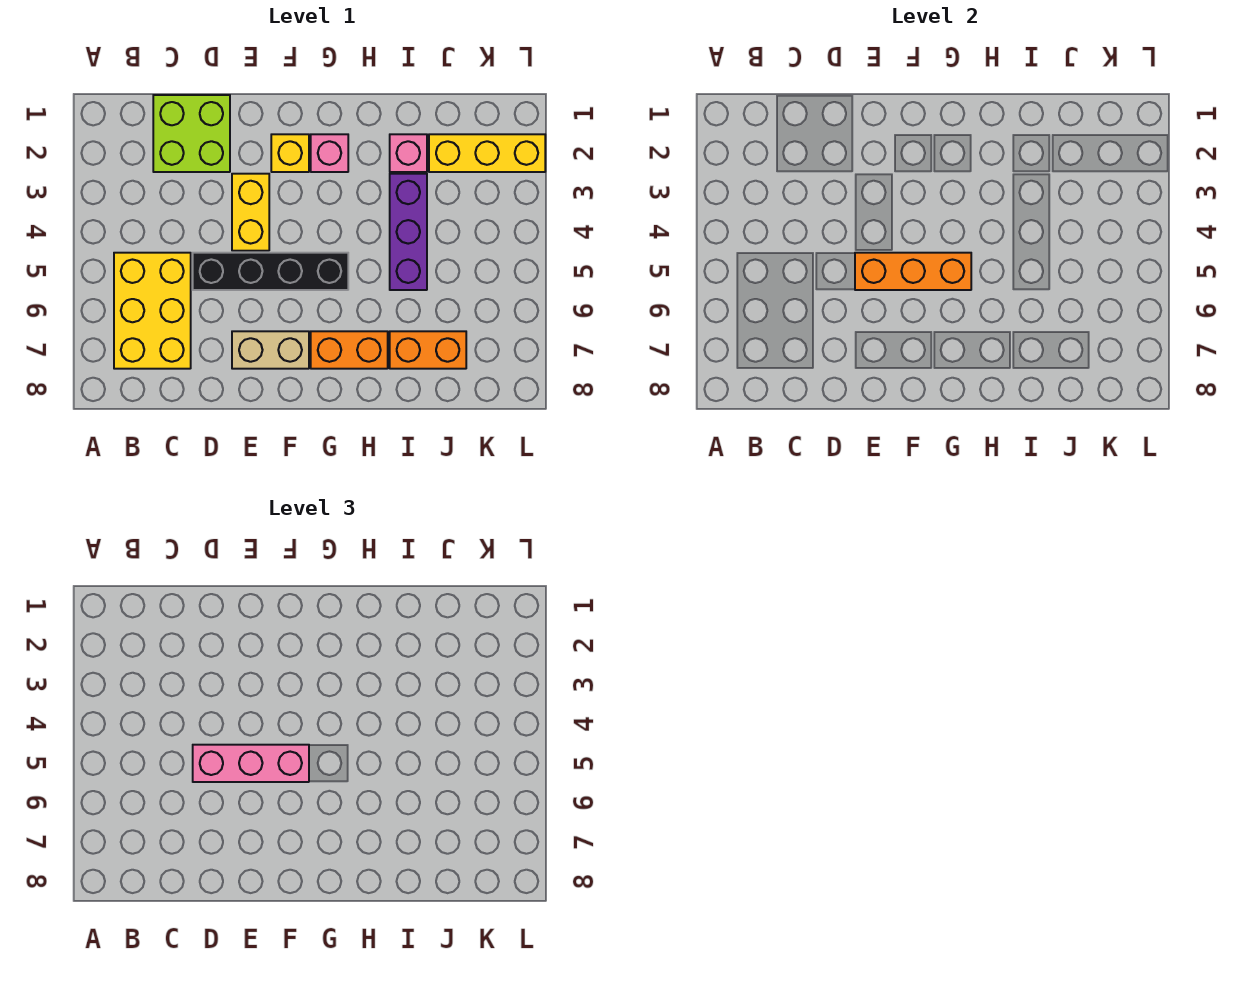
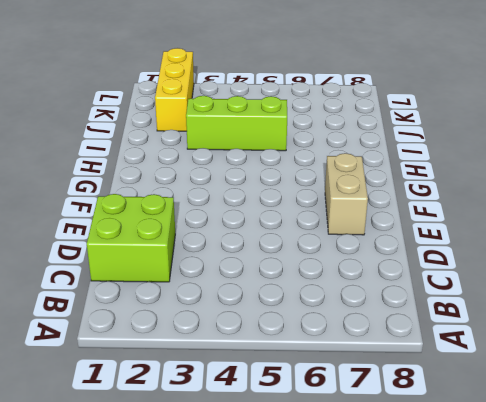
lime brick I3:I5 level 1 -> purple brick I3:I5 level 1
none -> yellow brick B5:C7 level 1
none -> black brick D5:G5 level 1
none -> yellow brick E3:E4 level 1

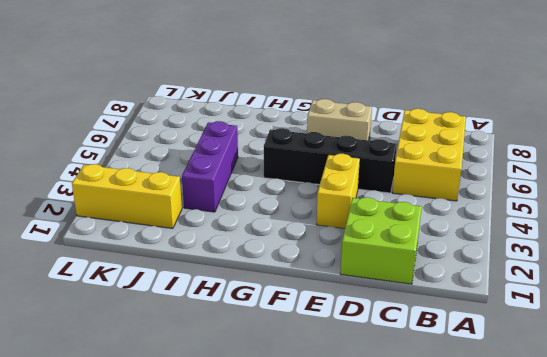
none -> yellow brick F2 level 1
none -> pink brick G2 level 1
none -> orange brick G7:H7 level 1

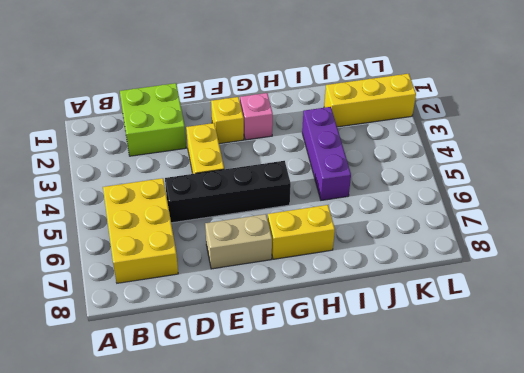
yellow brick G7:H7 level 1 -> orange brick G7:H7 level 1
none -> pink brick I2 level 1
none -> orange brick I7:J7 level 1
none -> orange brick E5:G5 level 2

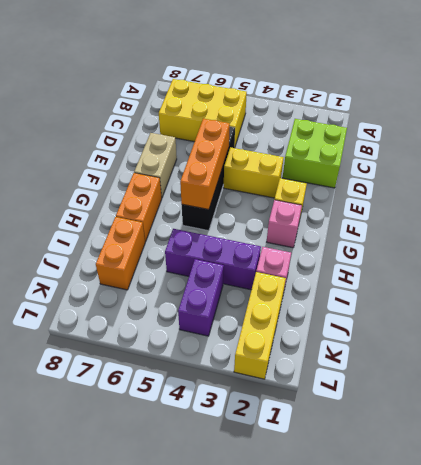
purple brick J4:K4 level 1 -> none
none -> pink brick D5:F5 level 3

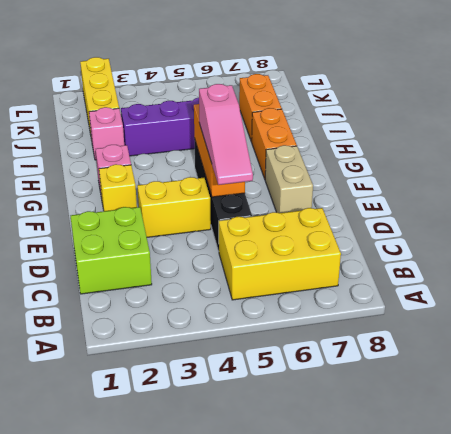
pink slope D5:F5 level 3 top F -> pink brick D5:F5 level 3

